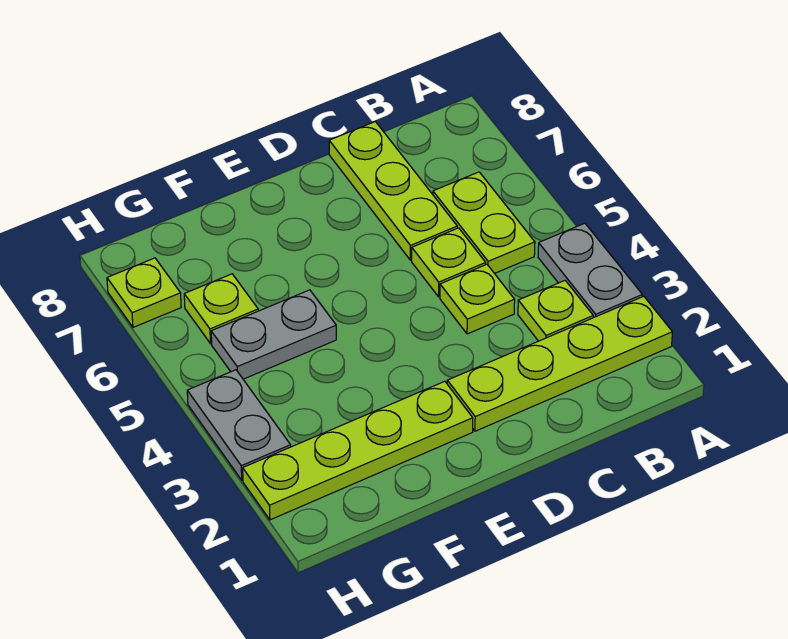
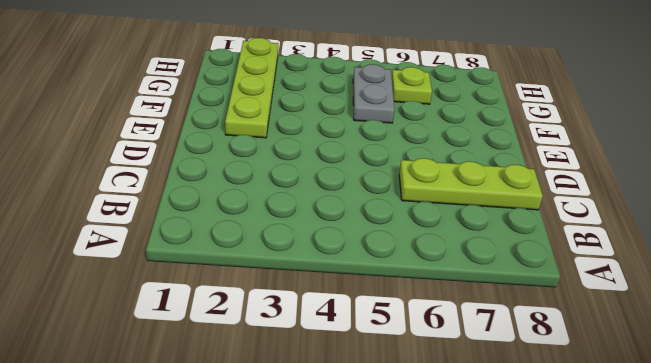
none -> lime plate A2:D2 level 1
none -> grey plate A3:A4 level 1
none -> lime plate B3 level 1

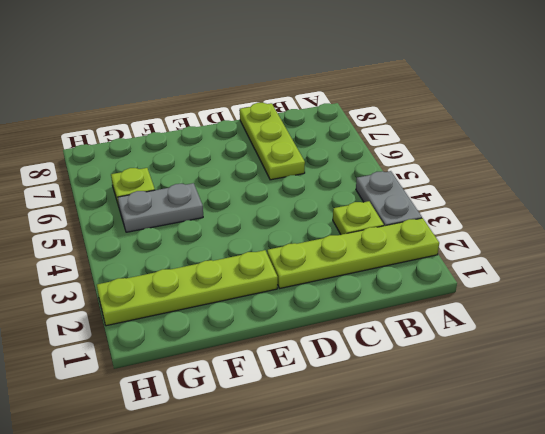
none -> lime plate B5:B6 level 1
none -> lime plate C4 level 1
none -> lime plate C5 level 1

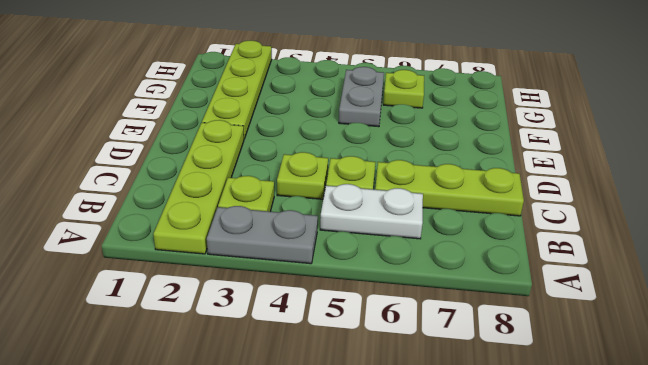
white plate B5:B6 level 1 -> lime plate B5:B6 level 1
none -> grey plate H3:H4 level 1
none -> lime plate H7 level 1

